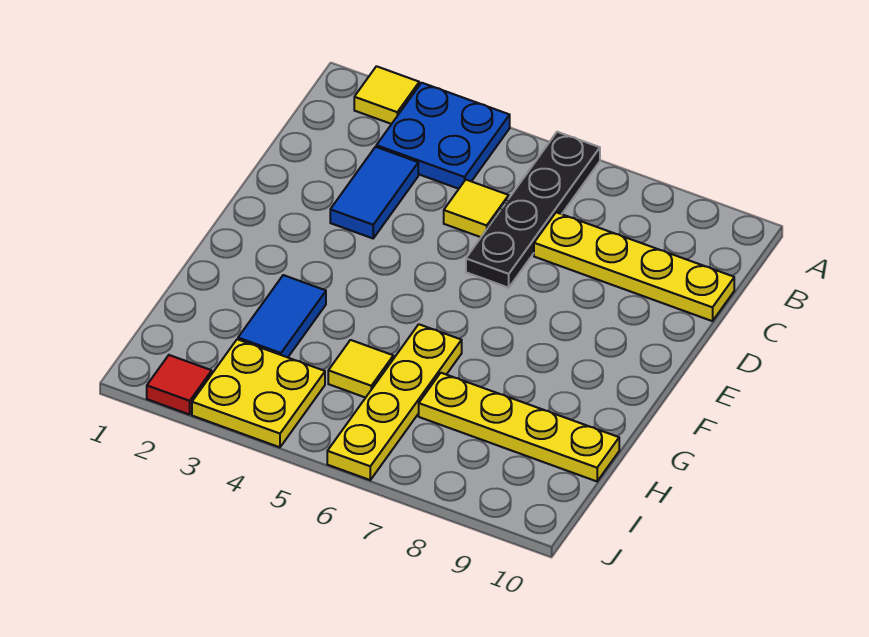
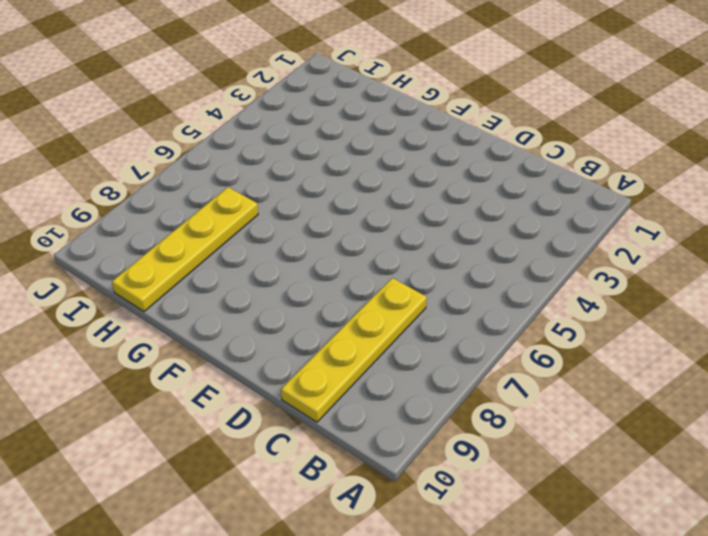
none -> yellow tile A2 level 1
none -> blue plate A3:B4 level 1
none -> black plate A6:D6 level 1

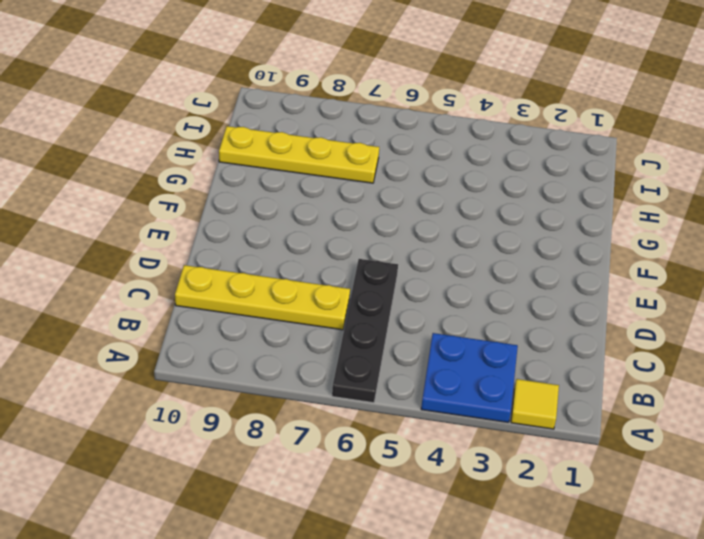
none -> blue tile C3:D3 level 1
none -> yellow tile C5 level 1
none -> blue tile G3:H3 level 1

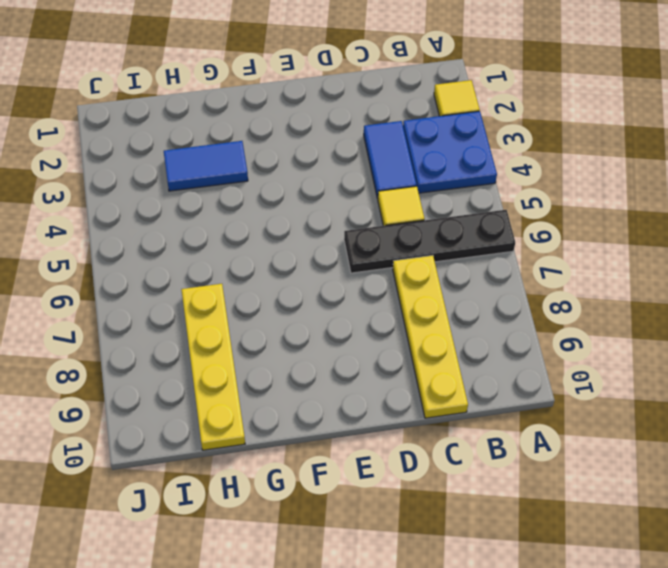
blue tile C3:C4 level 1 -> blue tile C3:D3 level 1
none -> yellow plate G6:J6 level 1
none -> yellow tile H5 level 1
none -> yellow plate I3:J4 level 1

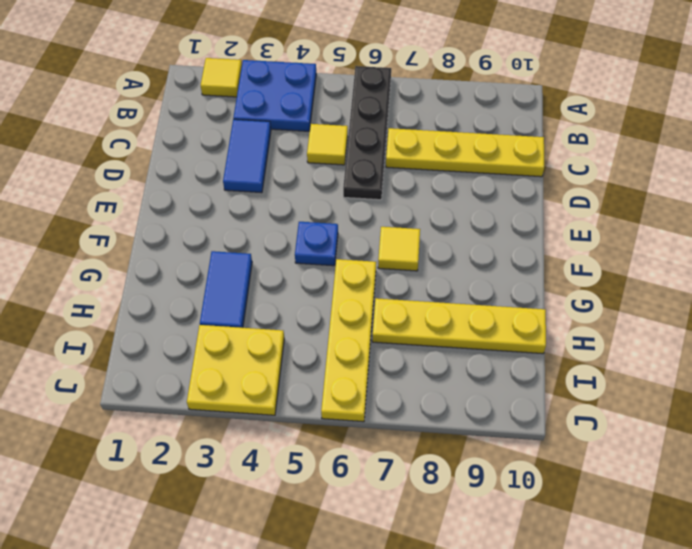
blue plate F5 level 1 -> none
yellow tile F7 level 1 -> yellow tile H5 level 1
none -> red tile J2 level 1

